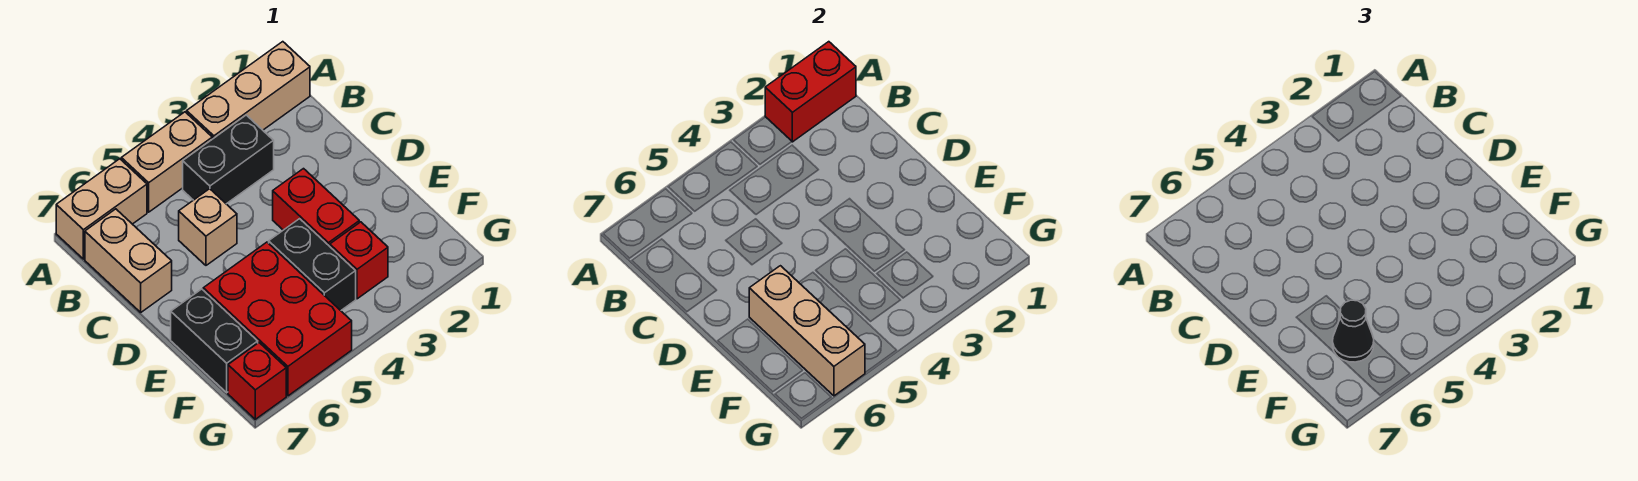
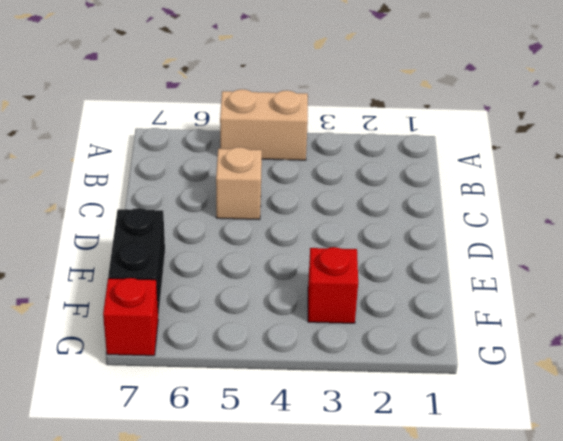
none -> tan brick A1:A3 level 1
none -> tan brick A6:A7 level 1
none -> black brick B3:B4 level 1

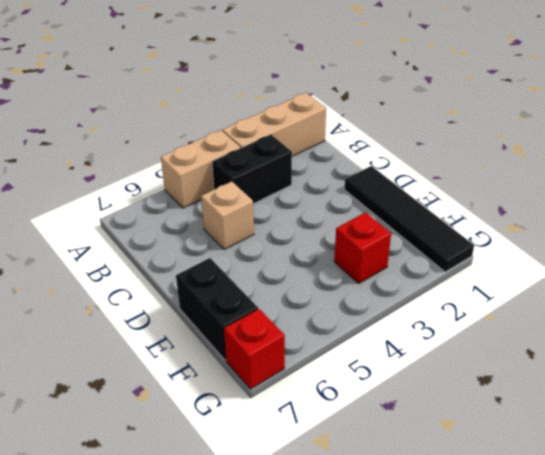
black tile D1:G1 level 1 -> none
none -> tan brick A6:A7 level 1
none -> tan brick B7:C7 level 1
none -> red brick D3:E3 level 1

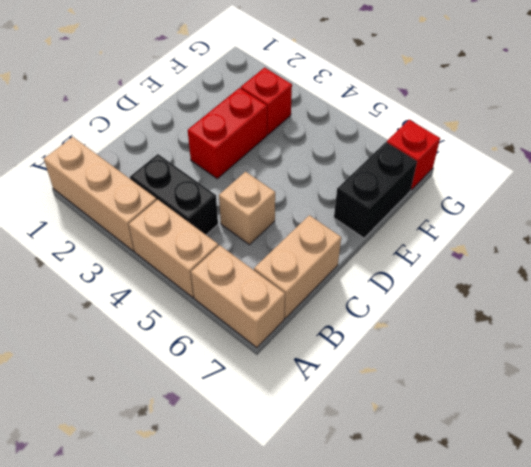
none -> black brick E4:F4 level 1
none -> red brick E5:G6 level 1
none -> red brick A1:A2 level 2

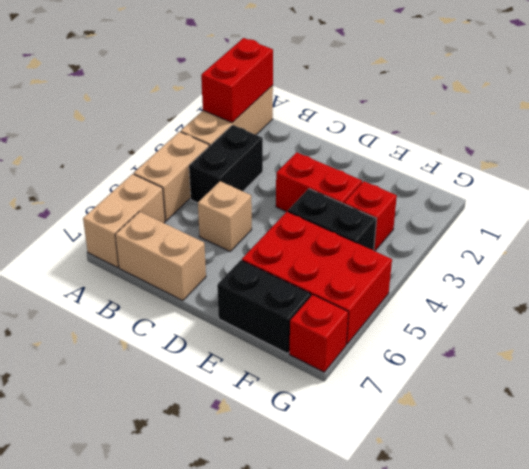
none -> tan brick E6:G6 level 2
none -> black cone F6 level 3

